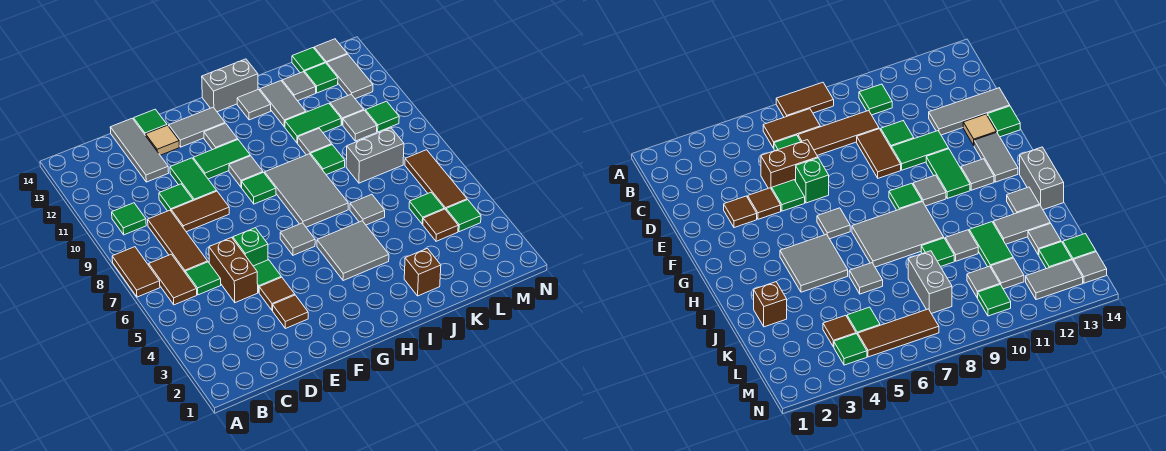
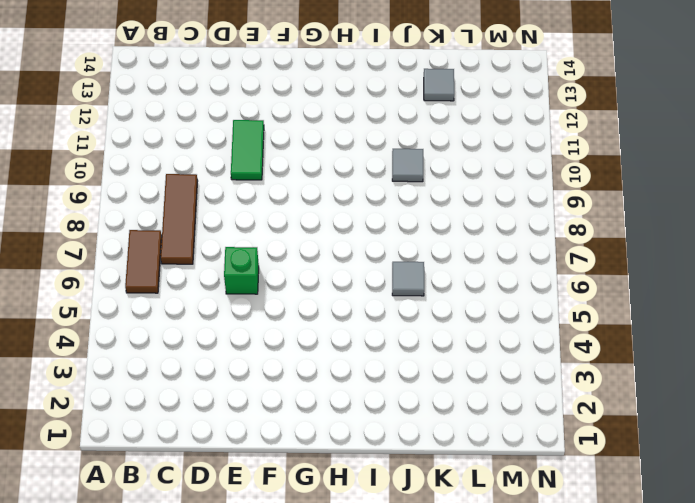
none -> brown tile A7:A8 level 1
none -> green tile B10 level 1
none -> green tile C6 level 1
none -> brown brick D5:D6 level 1

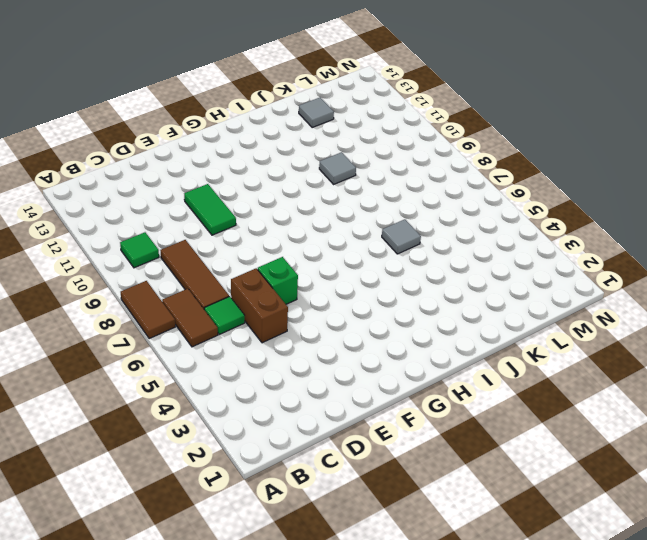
none -> brown tile D9:E9 level 1
none -> green tile D10 level 1
none -> grey tile D12:D14 level 1
none -> brown tile E3 level 1

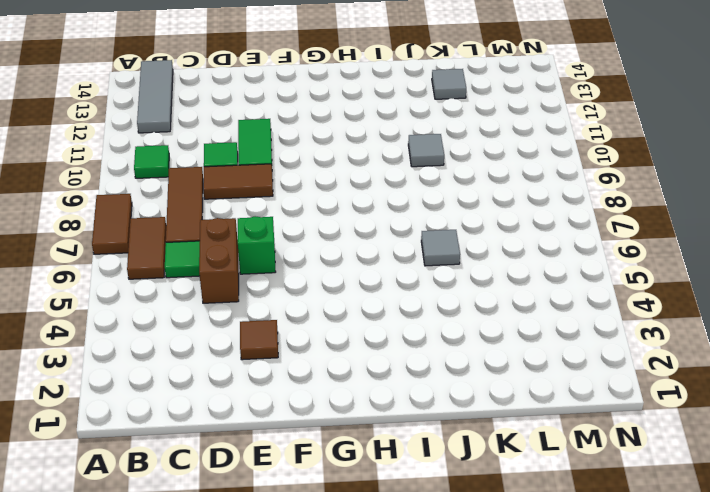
grey tile B12:B14 level 1 -> grey tile D12:D14 level 1
none -> brown tile E4 level 1
none -> green tile E5 level 1
none -> tan tile E13 level 1
none -> green tile E14 level 1

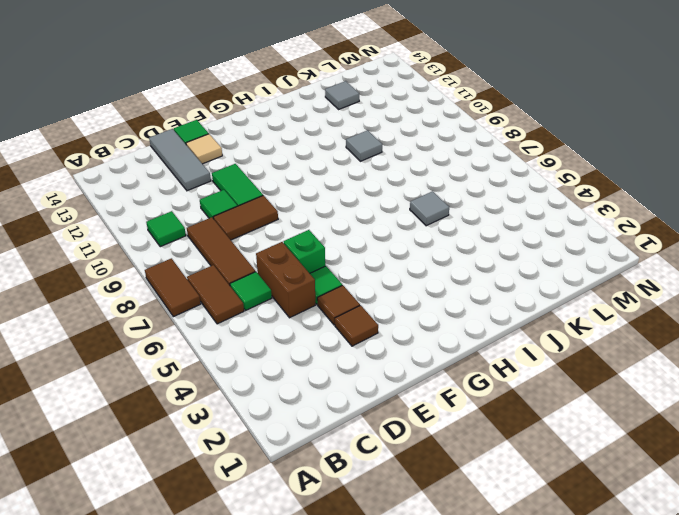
none -> green tile F11:G11 level 1
none -> grey tile F13:G13 level 1
none -> grey tile G6 level 1
none -> green tile G9 level 1

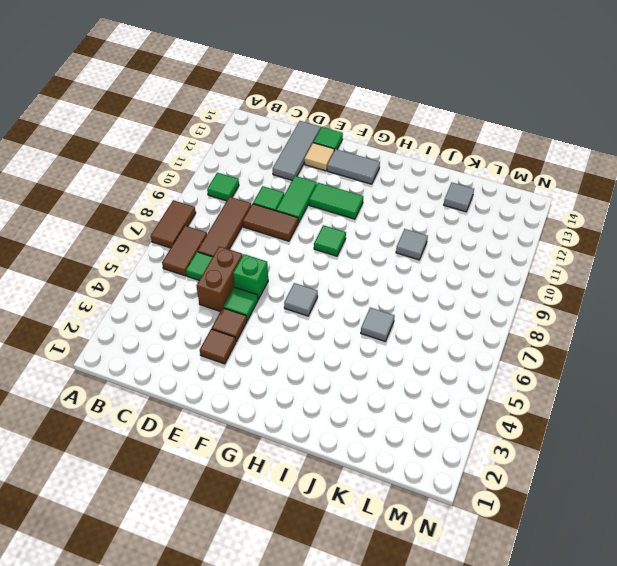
none -> grey tile G10 level 1
none -> grey tile G12 level 1
none -> grey tile H4:I5 level 1
none -> grey tile H7:I9 level 1

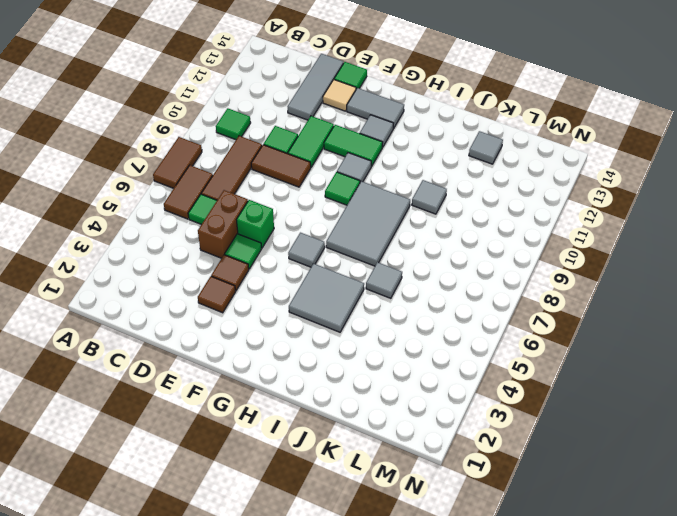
none -> grey brick H14:I14 level 1
none -> grey tile I13 level 1
none -> brown brick J2 level 1
none -> green tile J9 level 1

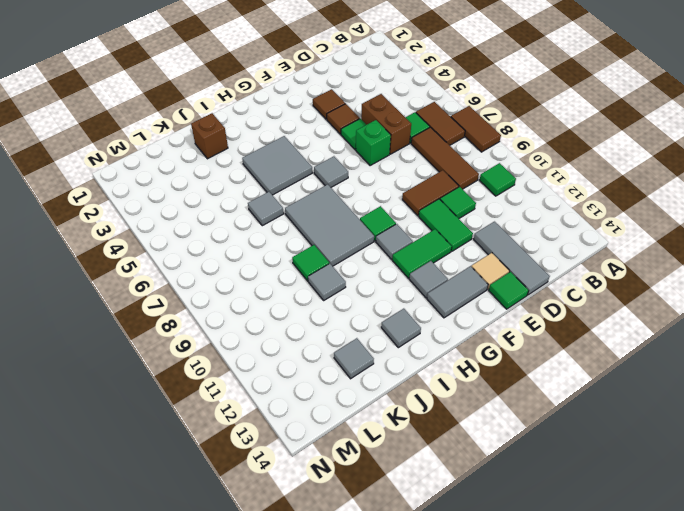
none -> grey brick H14:I14 level 1
none -> green tile J11:K11 level 1
none -> grey tile J12:J13 level 1
none -> grey brick K8:L8 level 1

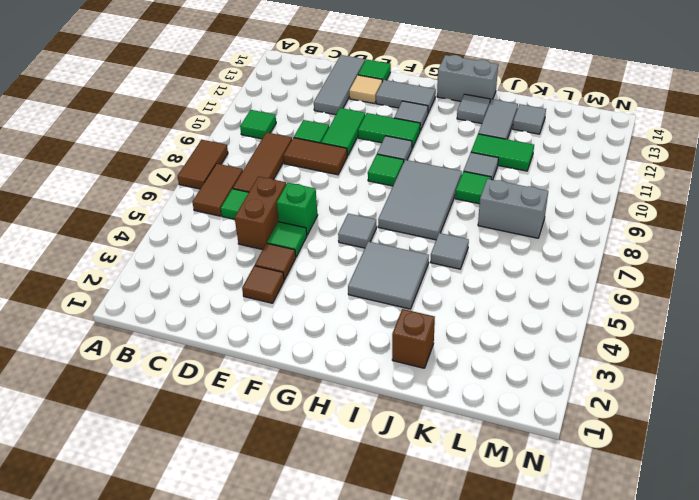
none -> brown tile L4 level 1
none -> green tile L5 level 1
none -> grey tile L10 level 1
none -> grey tile L11 level 1

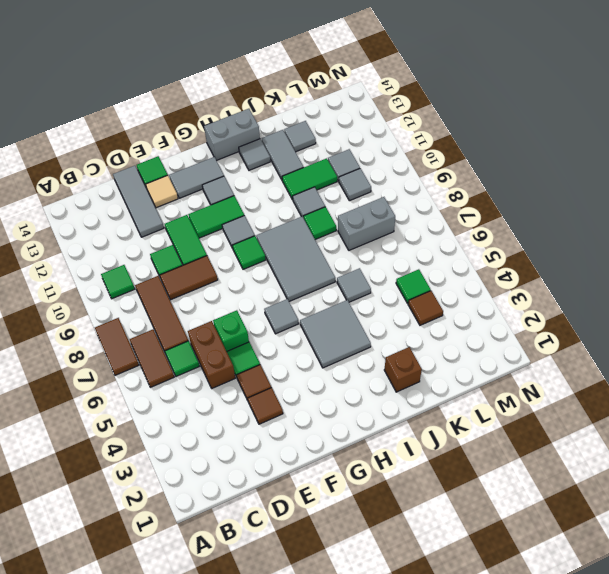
none -> green tile L13 level 1
none -> green tile L14 level 1
none -> green tile M4 level 1
none -> brown tile M5:M7 level 1

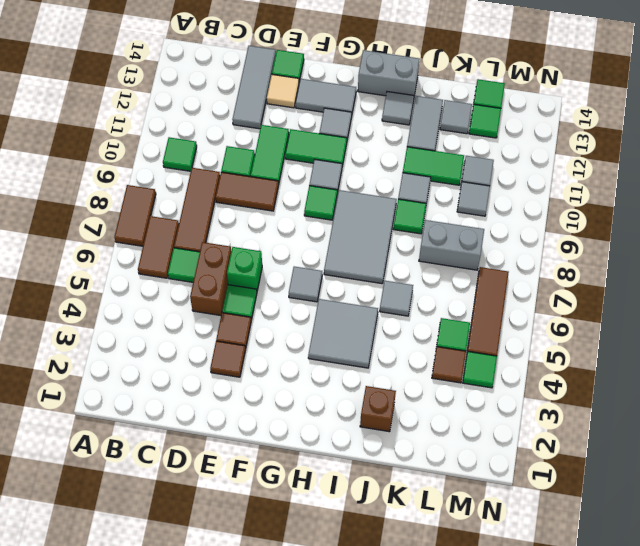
none -> green tile M10 level 1
none -> grey tile M12:M13 level 1
none -> grey tile M14 level 1

